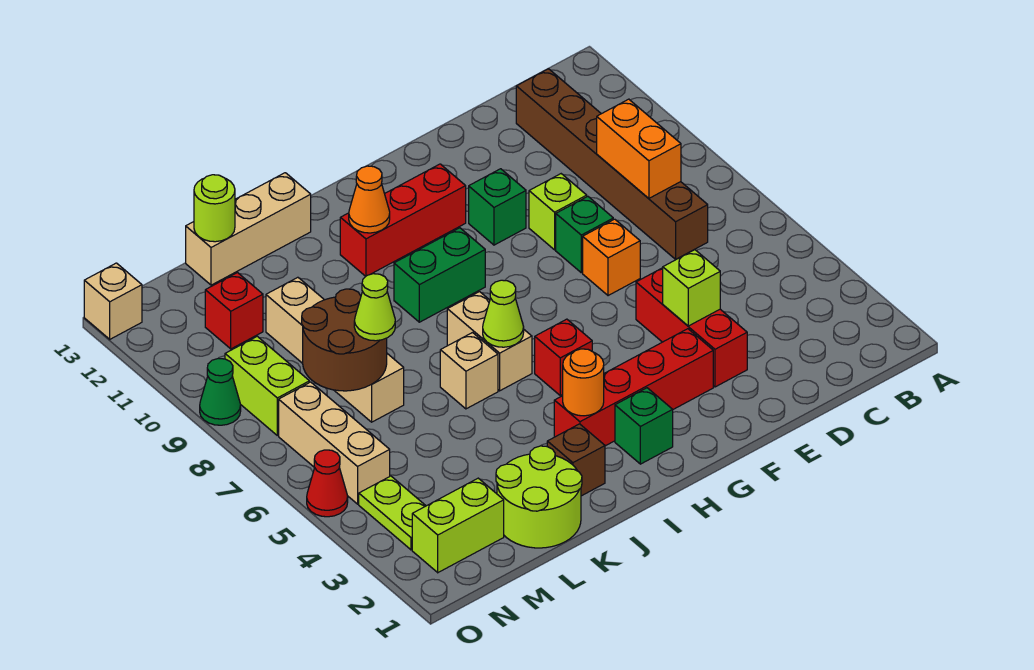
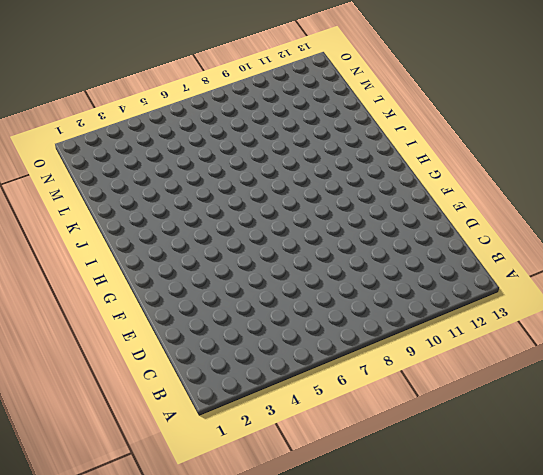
none -> brown brick C7:C12 level 1
none -> red brick E3:E5 level 1
none -> orange brick E7 level 1
none -> green brick E8 level 1

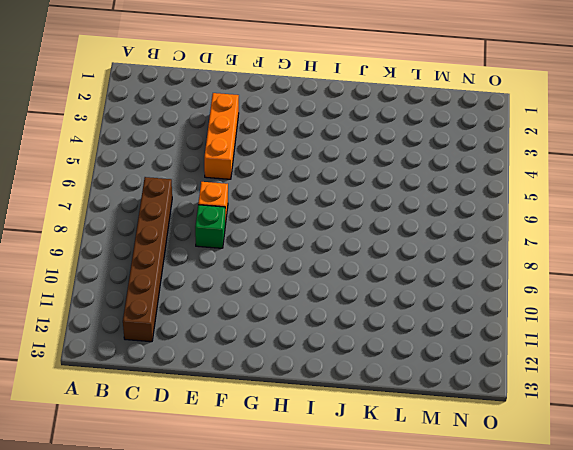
orange brick E3:E5 level 1 -> red brick E3:E5 level 1
none -> lime brick E9 level 1
none -> red brick F3:I3 level 1
none -> green brick F10 level 1
none -> red brick G11:I11 level 1

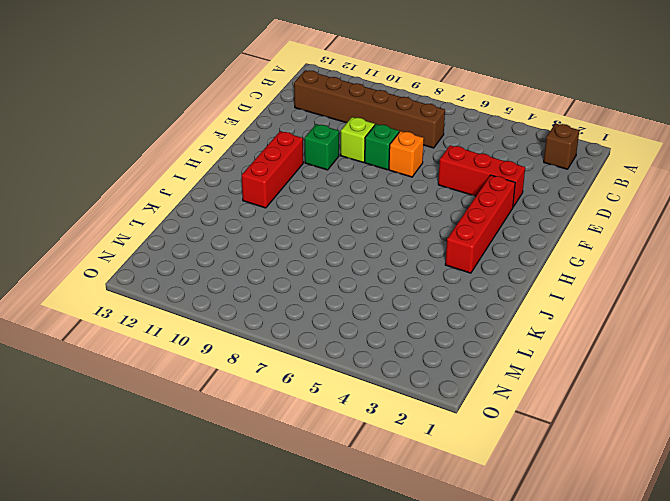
brown brick B2 level 1 -> brown brick J2 level 1
none -> green brick H2 level 1
none -> red brick H5 level 1
none -> green brick H9:I9 level 1
none -> tan brick I6:I7 level 1

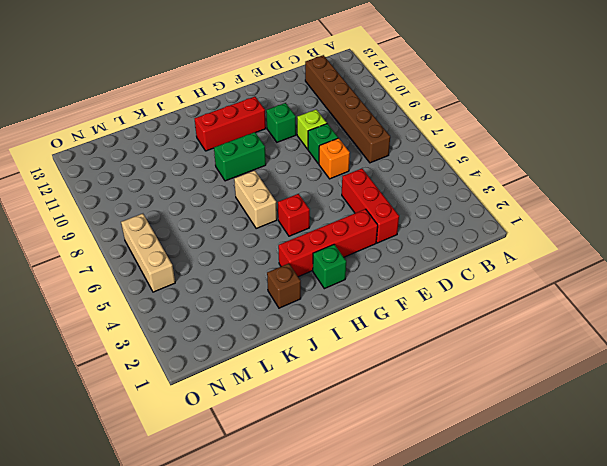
none -> tan brick J6 level 1
none -> tan brick J13:L13 level 1
none -> lime round brick K1:L2 level 1
none -> tan brick L7:L10 level 1

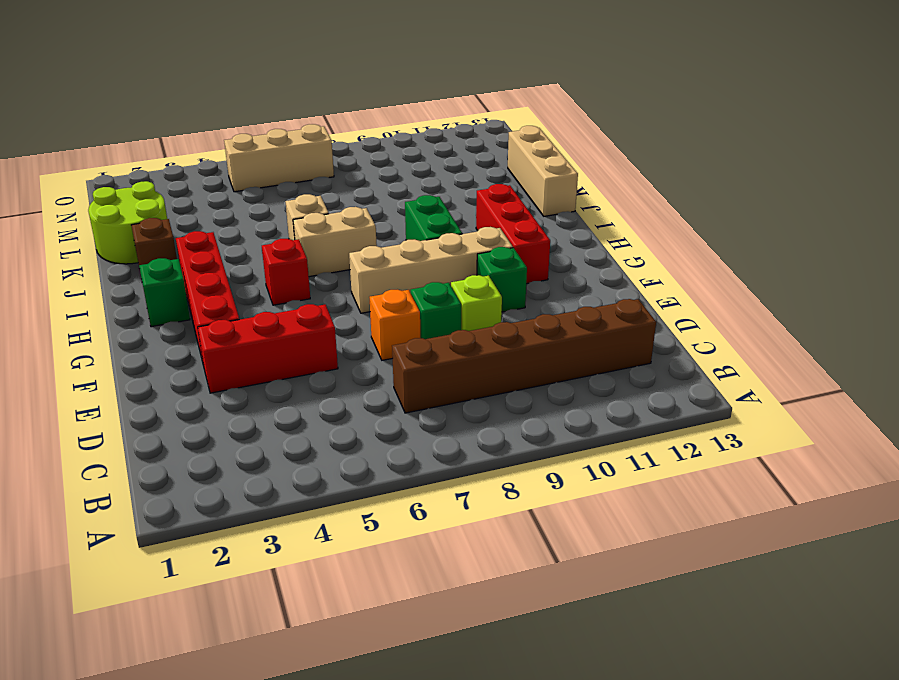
tan brick G7:G10 level 1 -> tan brick L7:L10 level 1
none -> lime brick M2:N2 level 1
none -> red brick M11 level 1
none -> lime plate N3:N4 level 1
none -> lime brick N8:N9 level 1

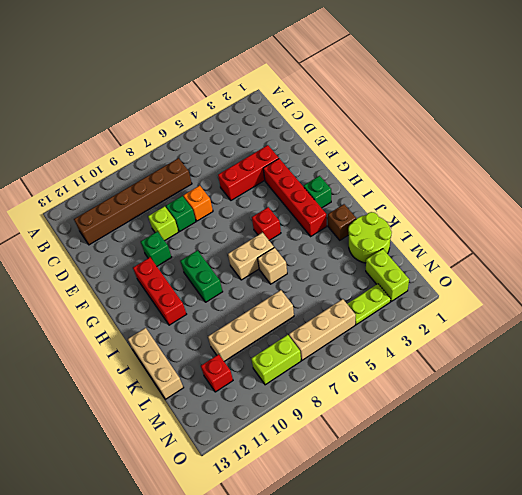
none -> red cone O5 level 1
none -> green cone O9 level 1
none -> tan brick O13 level 1
none -> orange brick C8:C9 level 2

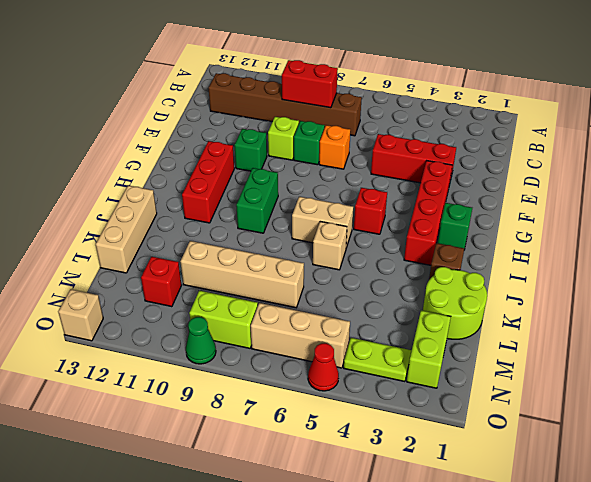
red brick C8:C9 level 2 -> orange brick C8:C9 level 2
none -> lime brick E4 level 2
none -> orange round brick I3 level 2
none -> lime cone I6 level 2
none -> orange cone I11 level 2

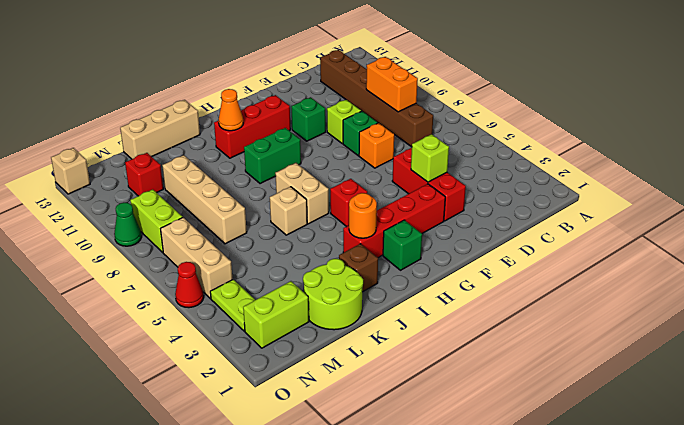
none -> lime cone I6 level 2
none -> brown round brick L7:M8 level 2
none -> lime round brick L13 level 2
none -> lime cone L7 level 3

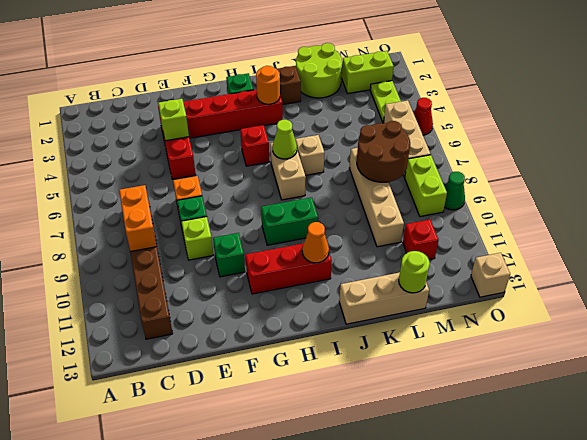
none -> lime cone L7 level 3

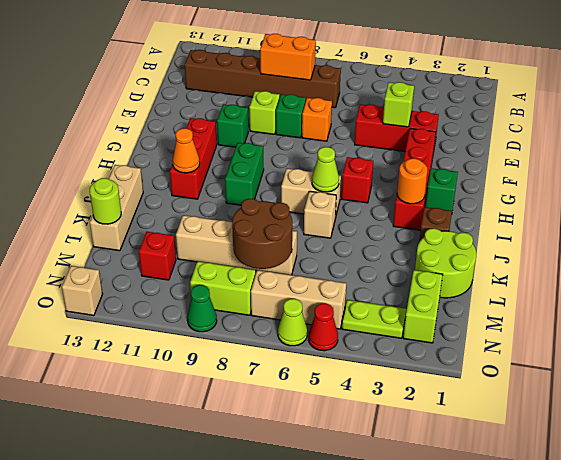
lime cone O6 level 1 -> lime cone L7 level 3

